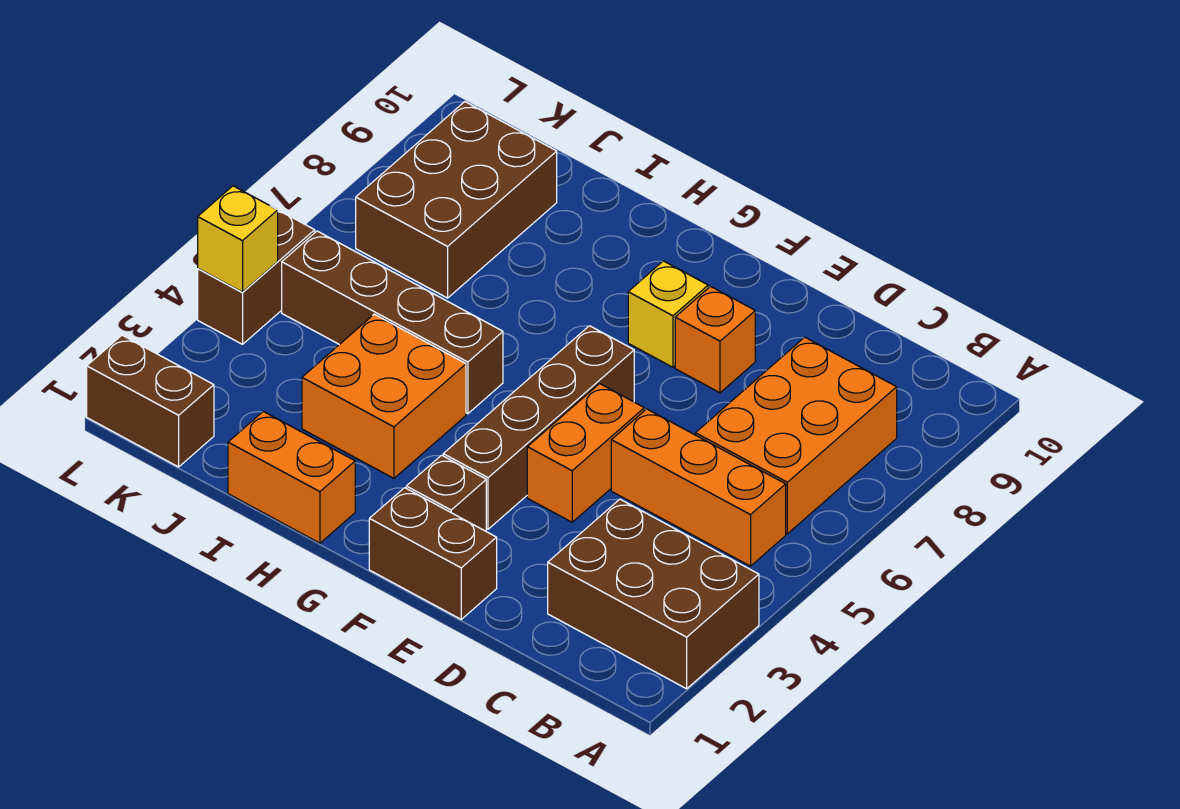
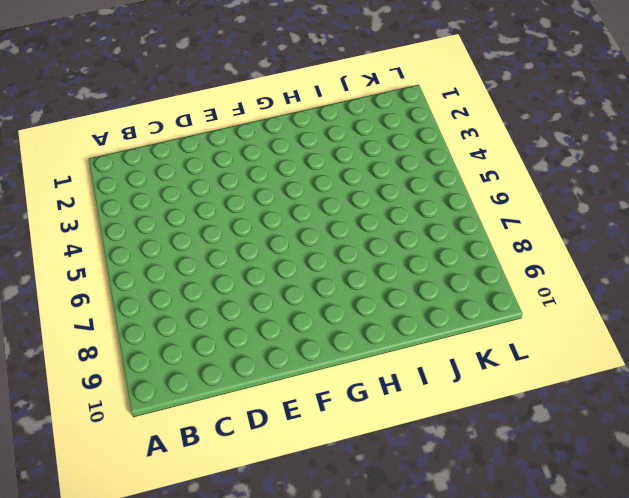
none -> brown brick A2:C3 level 1
none -> orange brick B5:D5 level 1
none -> orange brick B6:C8 level 1

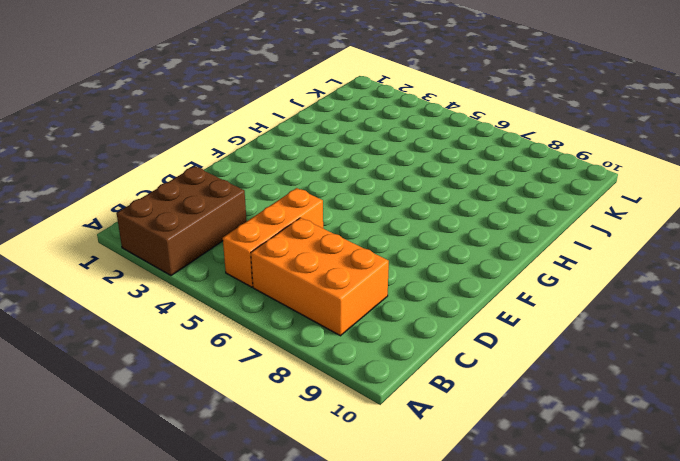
none -> brown brick E1:F1 level 1
none -> orange brick E4:E5 level 1
none -> orange brick E8 level 1

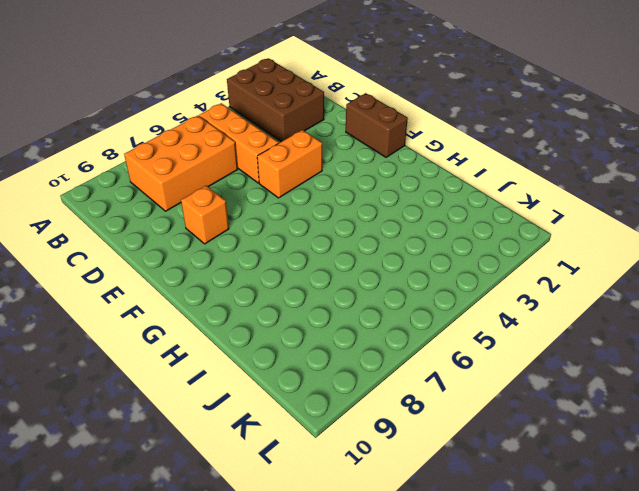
none -> brown brick F2 level 1
none -> brown brick F3:F6 level 1
none -> yellow brick F8 level 1

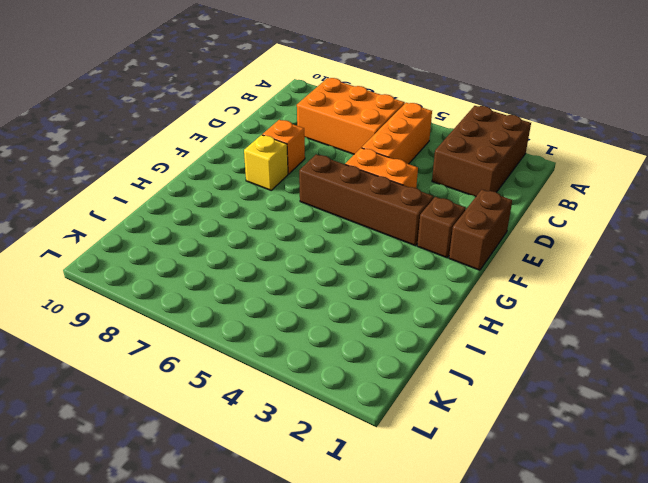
none -> orange brick H1:I1 level 1
none -> orange brick H3:I4 level 1
none -> brown brick H5:K5 level 1

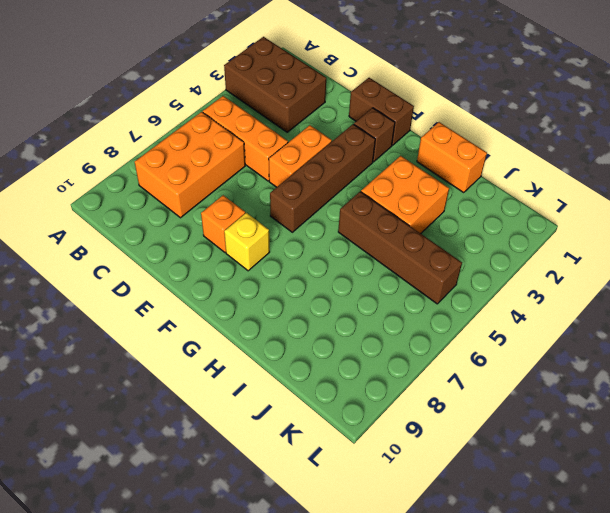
none -> brown brick J7:K9 level 1
none -> brown brick K1:L1 level 1
none -> brown brick L4:L5 level 1

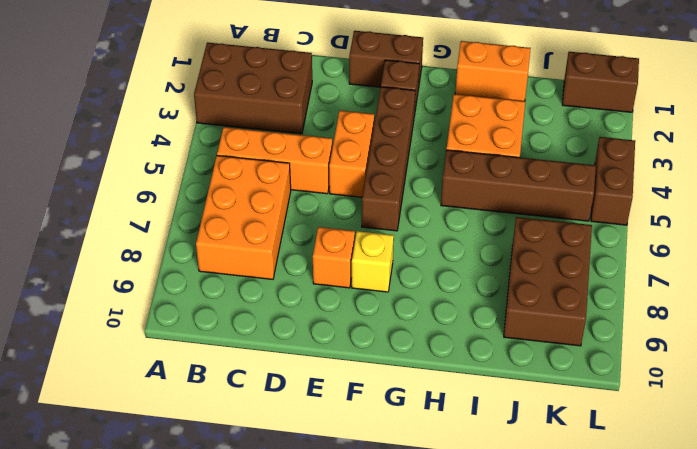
none -> yellow brick L4 level 2

